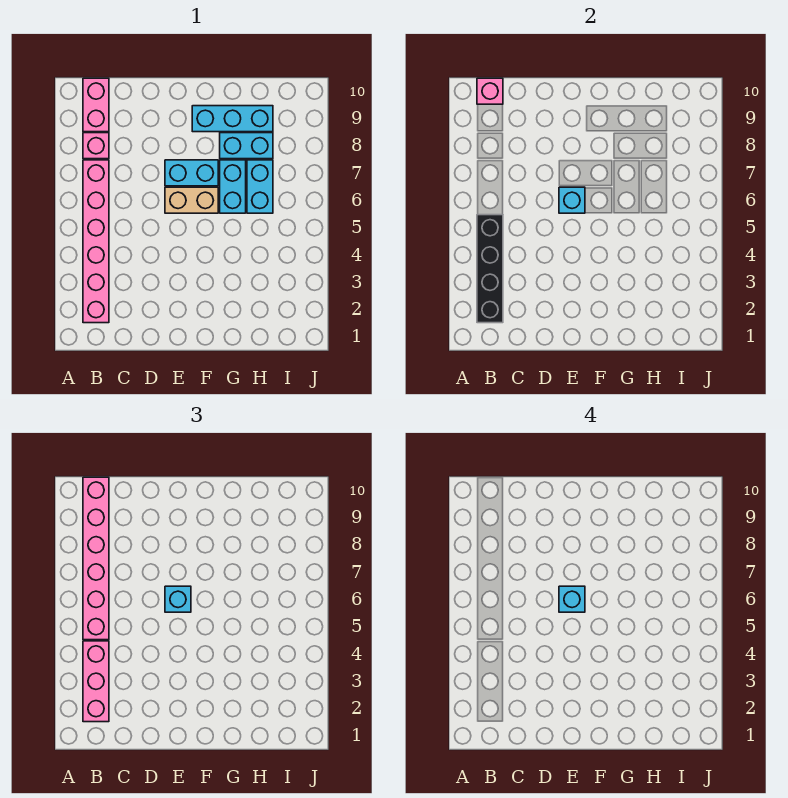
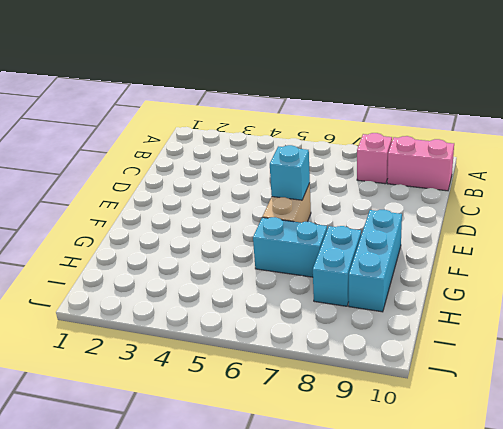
none -> pink brick B2:B7 level 1
none -> cyan brick E7:F7 level 1
none -> cyan brick H6:H7 level 1

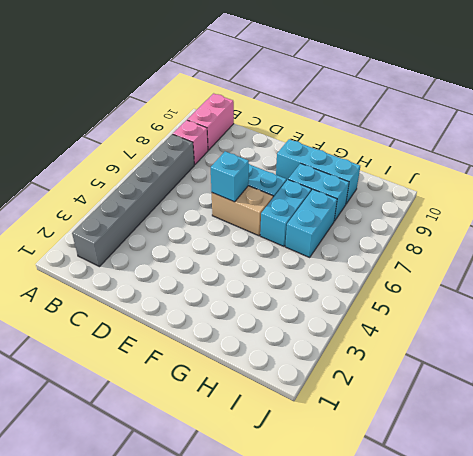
grey brick B2:B7 level 1 -> pink brick B2:B7 level 1
none -> black brick B2:B5 level 2
none -> pink brick B10 level 2
none -> pink brick B2:B4 level 3

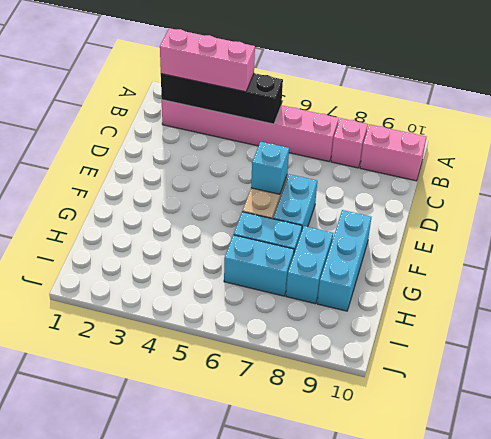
none -> pink brick B10 level 2
none -> pink brick B5:B10 level 3
none -> cyan brick E6 level 3

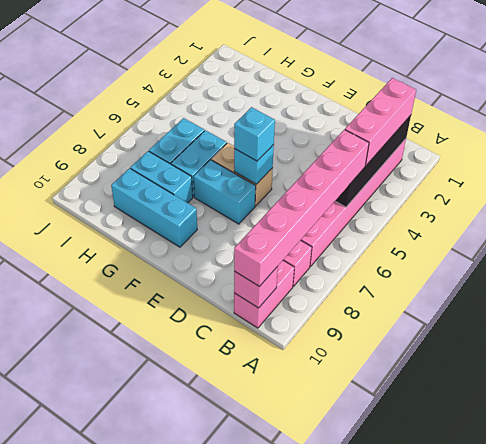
none -> cyan brick E6 level 4

